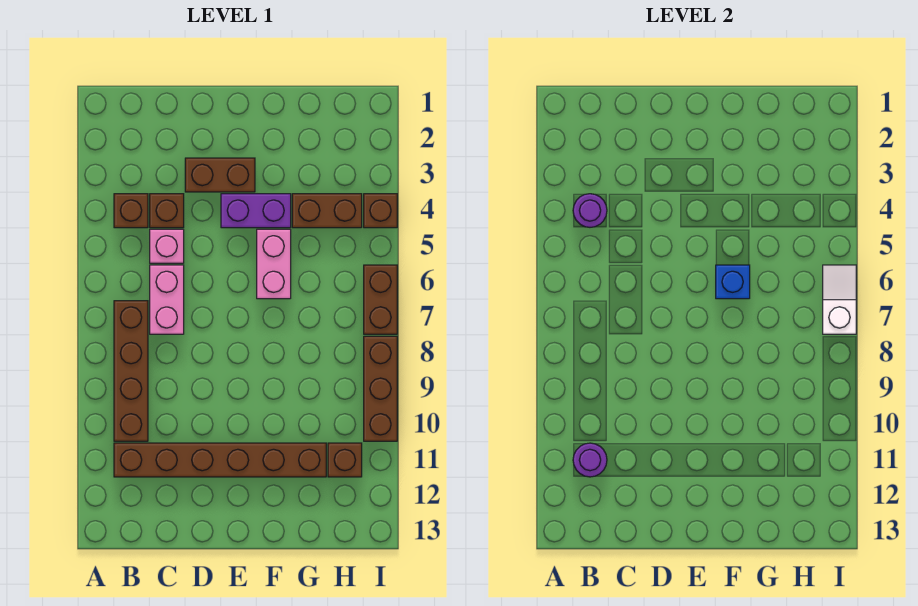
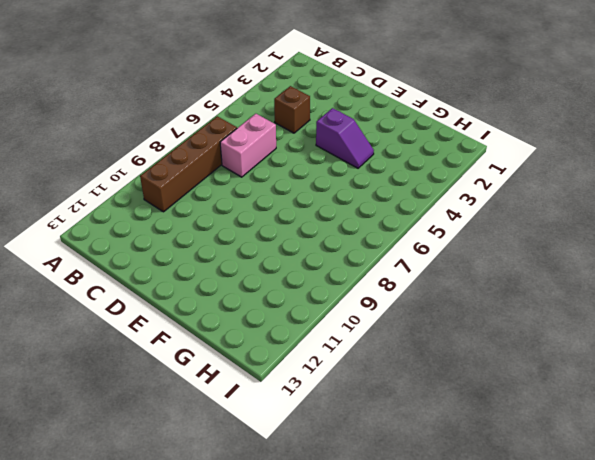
purple slope E4:F4 level 1 top E -> purple brick E4:F4 level 1
none -> brown brick B4 level 1
none -> brown brick B11:G11 level 1
none -> pink brick C5 level 1

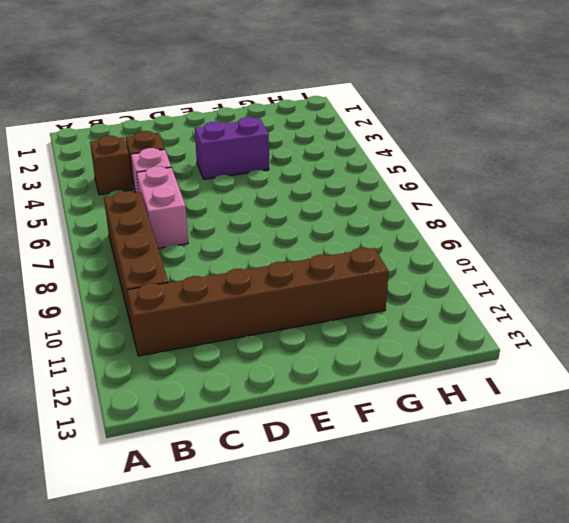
none -> brown brick D3:E3 level 1
none -> pink brick F5:F6 level 1
none -> brown brick G4:H4 level 1

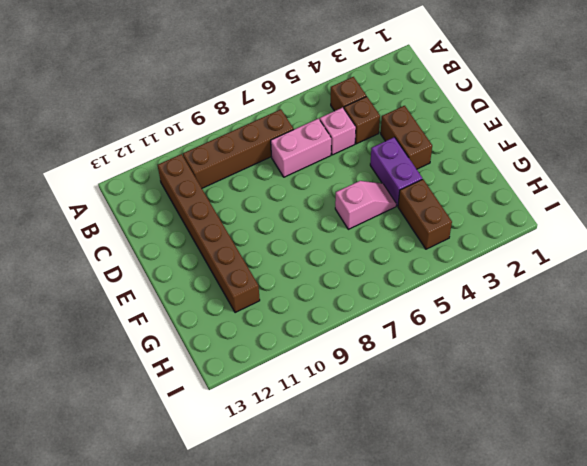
pink slope F5:F6 level 1 top 6 -> pink brick F5:F6 level 1
none -> brown brick H11 level 1
none -> brown brick I4 level 1
none -> brown brick I6:I7 level 1

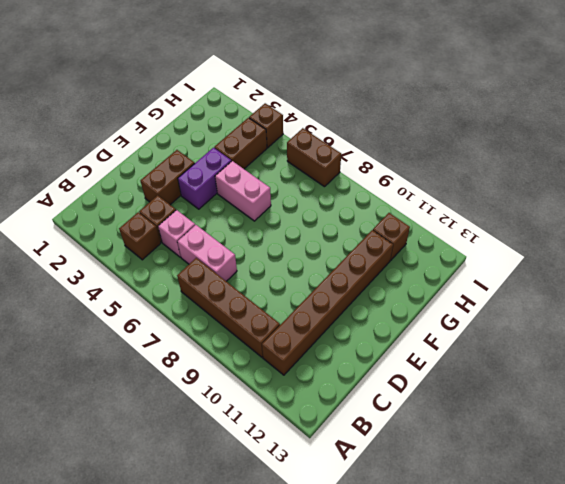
none -> brown brick I8:I10 level 1
none -> purple round brick B4 level 2
none -> purple round brick B11 level 2

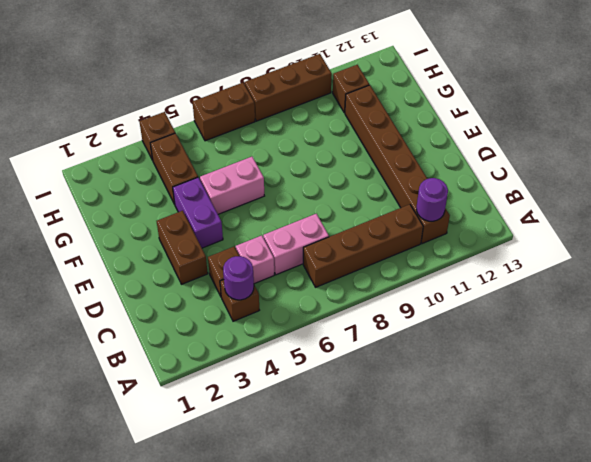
none -> blue brick F6 level 2
none -> white slope I6:I7 level 2 top 7

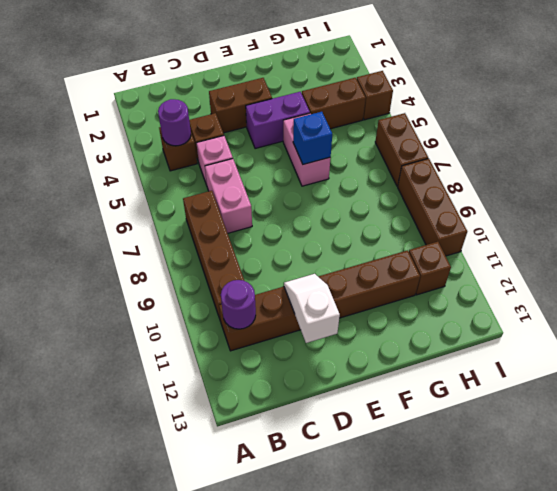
white slope D11:D12 level 2 top 12 -> white slope I6:I7 level 2 top 7

